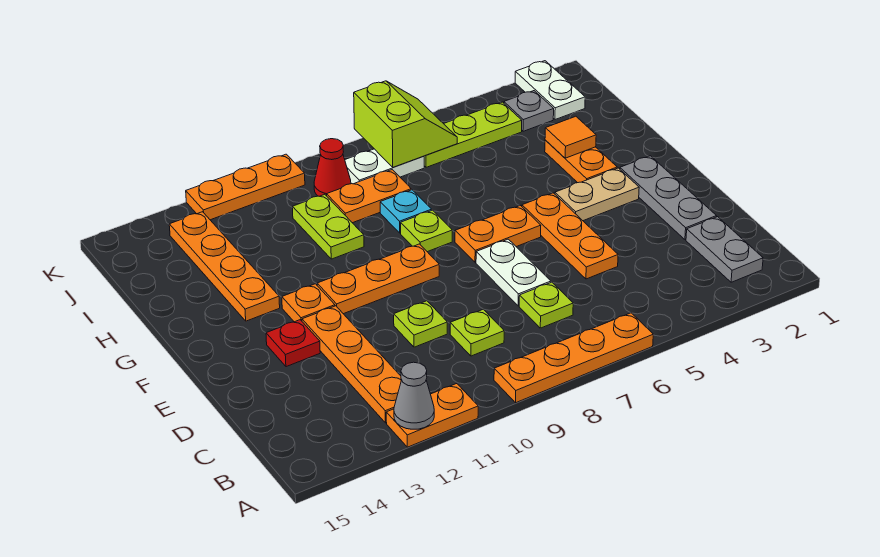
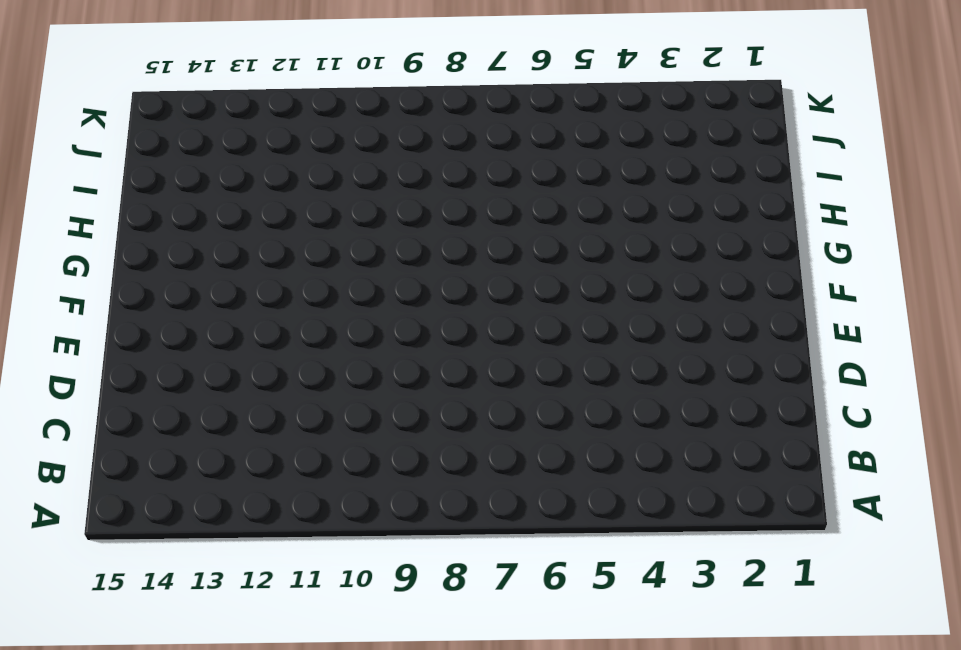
none -> orange plate A6:A9 level 1
none -> orange plate A11:A12 level 1
none -> grey plate B2:C2 level 1
none -> orange plate B12:E12 level 1

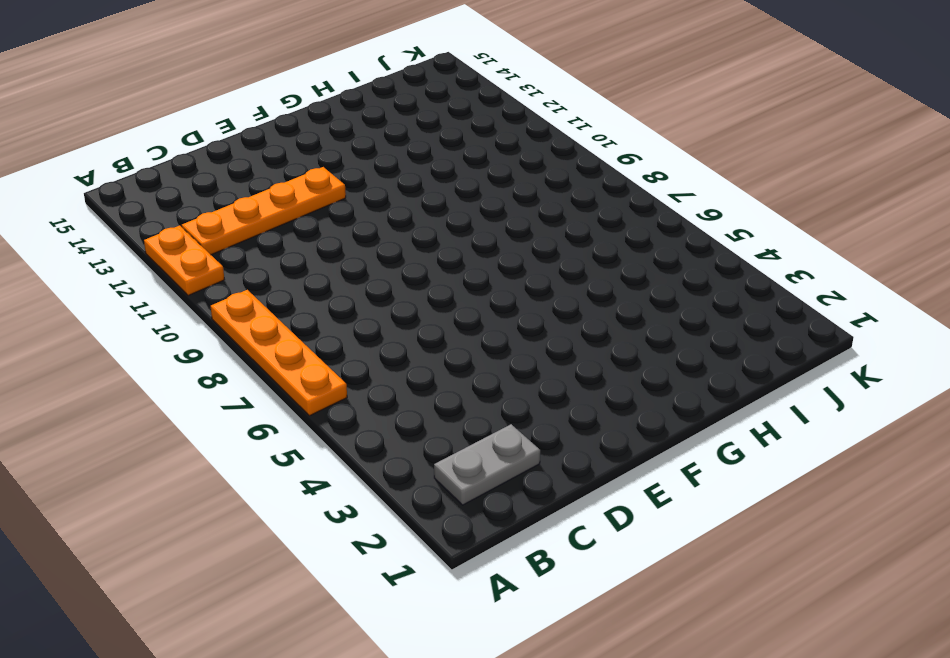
none -> lime plate C7 level 1
none -> lime plate C9 level 1
none -> grey plate D2:F2 level 1
none -> orange plate D5:F5 level 1

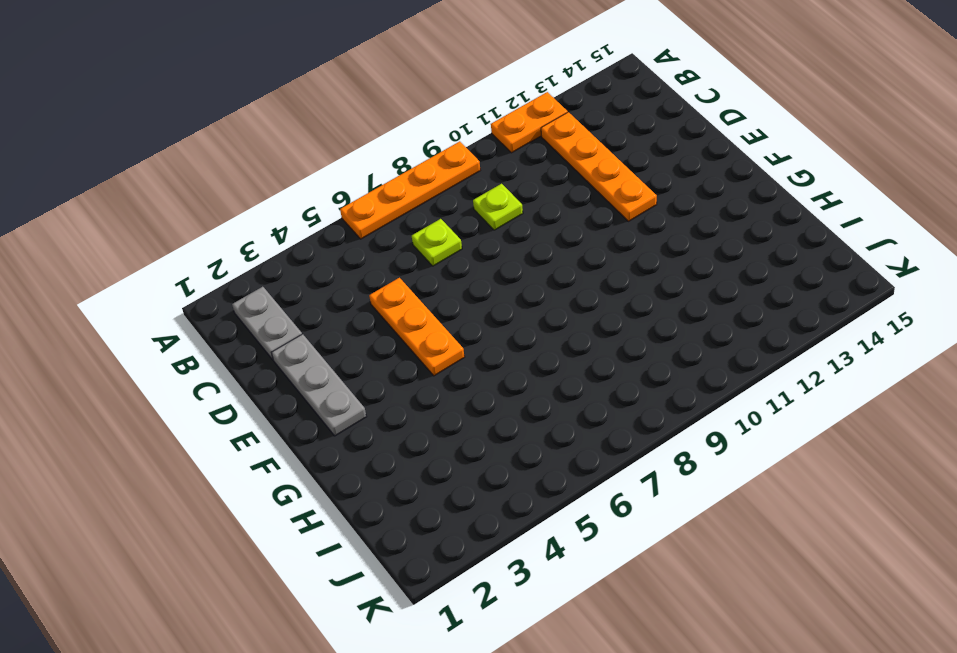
none -> white plate D7:E7 level 1
none -> lime plate D10 level 1
none -> red plate E13 level 1
none -> tan plate F3:F4 level 1

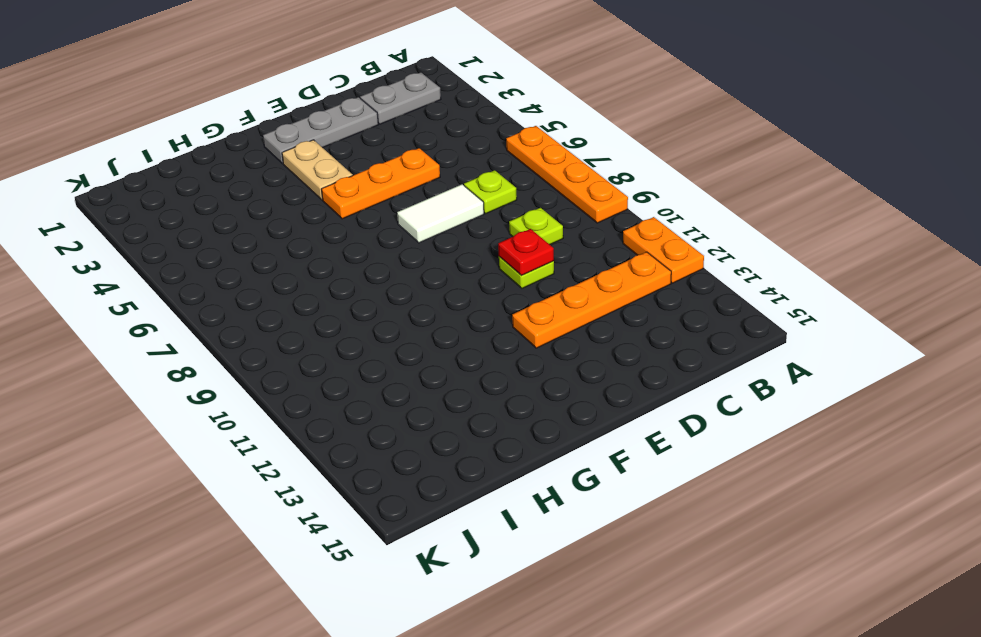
white tile D7:E7 level 1 -> white plate D7:E7 level 1
red plate D10 level 2 -> red plate E13 level 1
none -> orange plate F6:F7 level 1
none -> orange plate F9:F11 level 1
none -> orange plate F12 level 1
none -> orange plate G3:H3 level 1

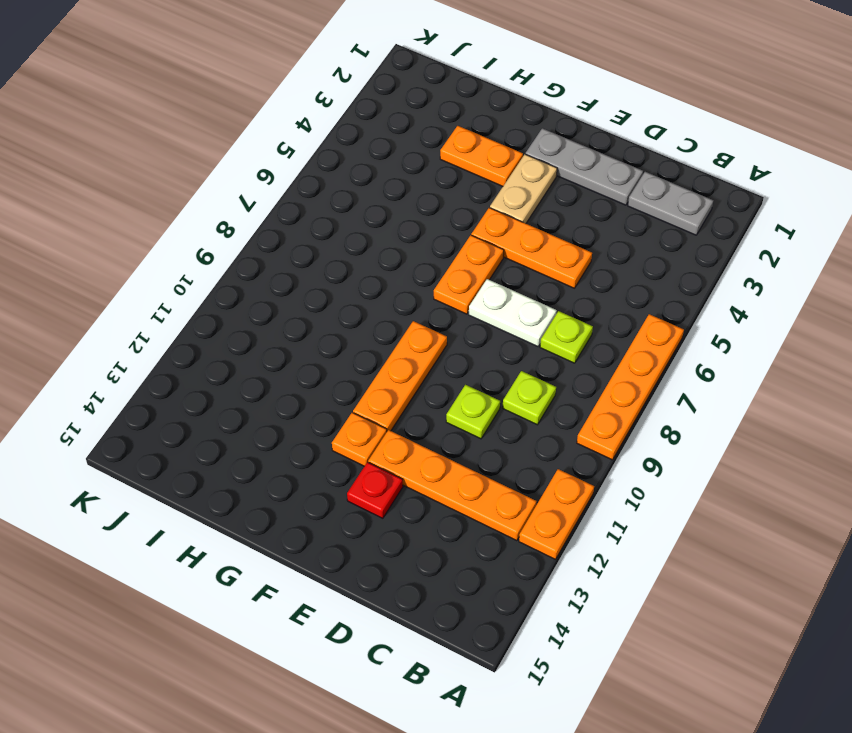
none -> lime plate G8 level 1
none -> orange plate G13:J13 level 1
none -> cyan plate H8 level 1
none -> lime plate H10:I10 level 1

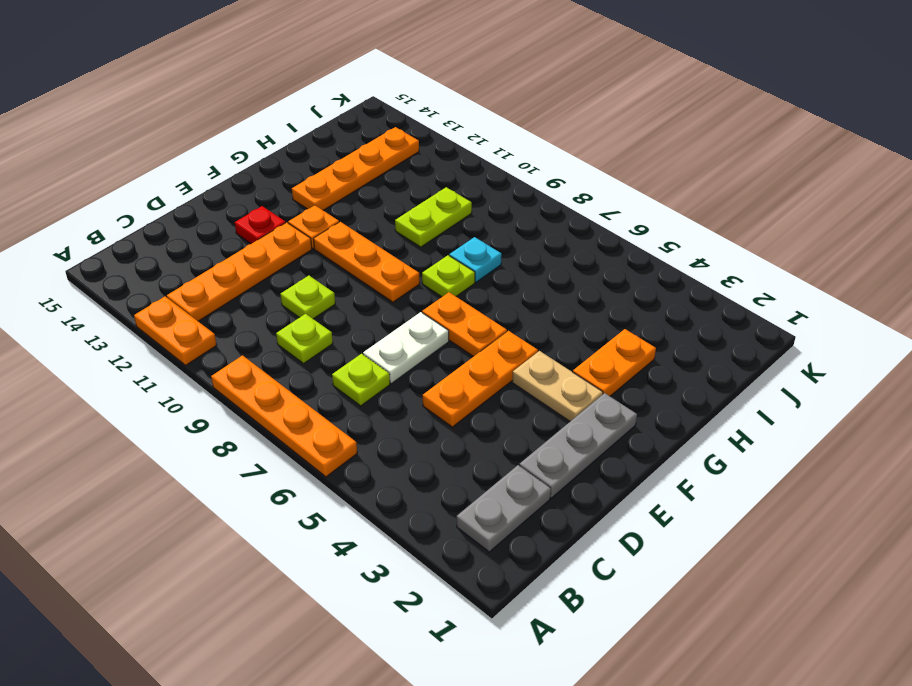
none -> orange plate I8:I9 level 1
none -> white plate J2:K2 level 1
none -> grey plate J3 level 1
none -> lime plate J4:J6 level 1

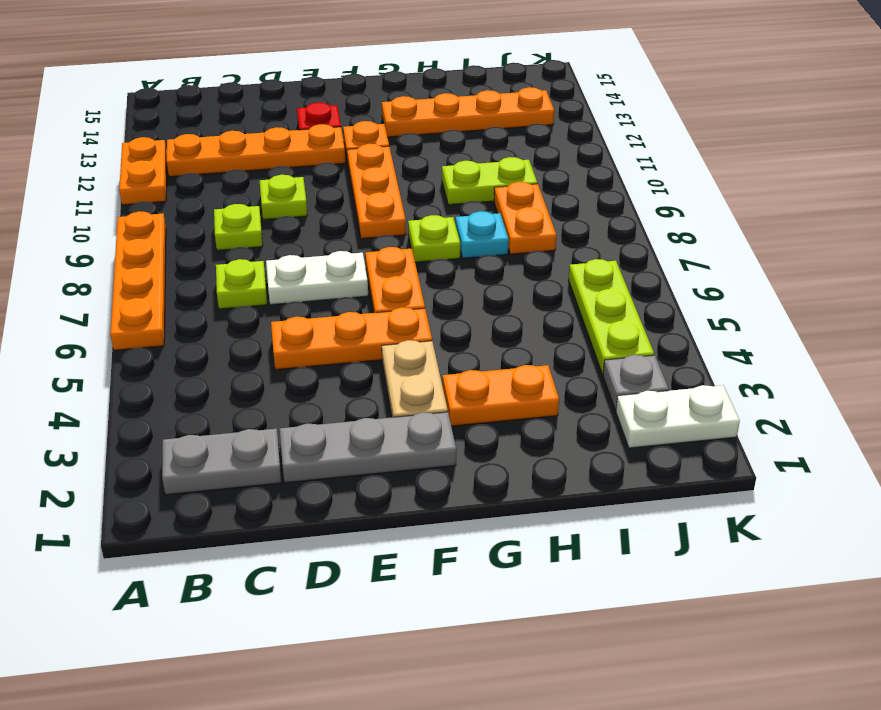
none -> white plate J7:J8 level 1
none -> red cone J9 level 1
none -> orange plate K10:K12 level 1
none -> grey cone A12 level 2

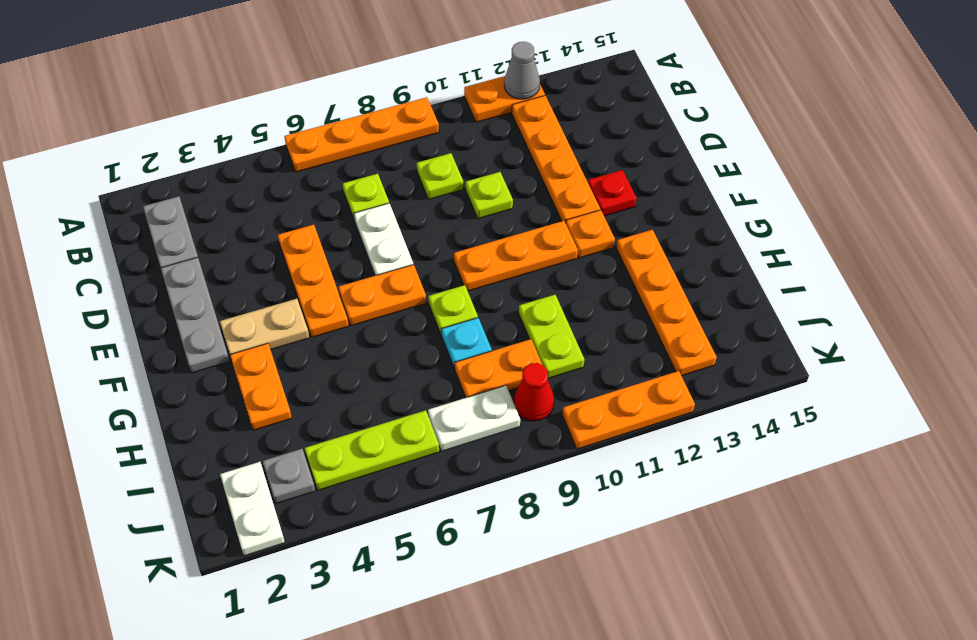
none -> orange tile H3 level 2
none -> lime slope J6:K7 level 2 top 7

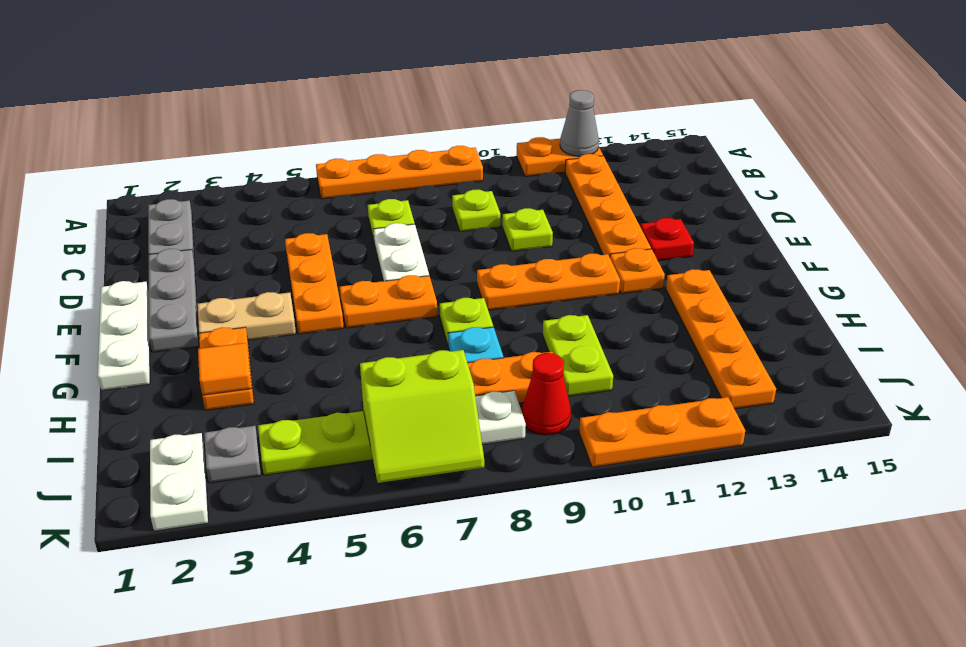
white plate E1:G1 level 1 -> none
lime slope J6:K7 level 2 top J -> lime slope J6:K7 level 2 top 7

